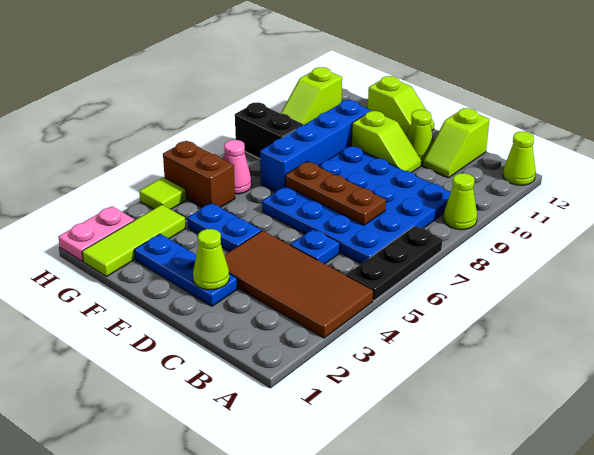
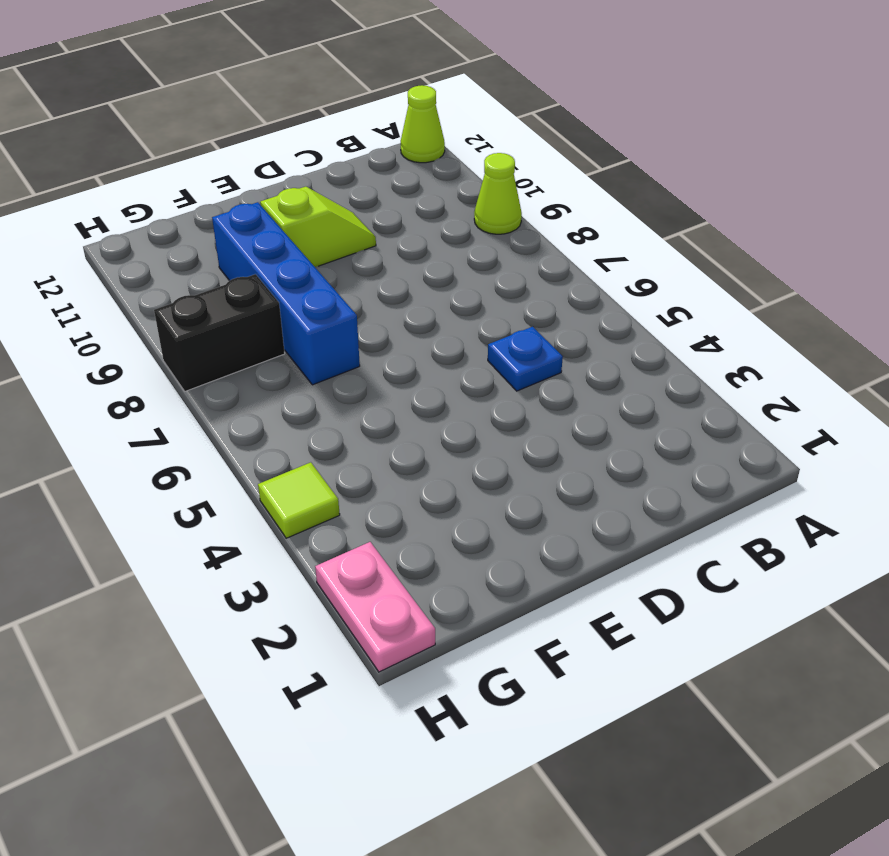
none -> brown tile A3:D4 level 1
none -> black plate A5:A7 level 1
none -> blue plate B6:E9 level 1

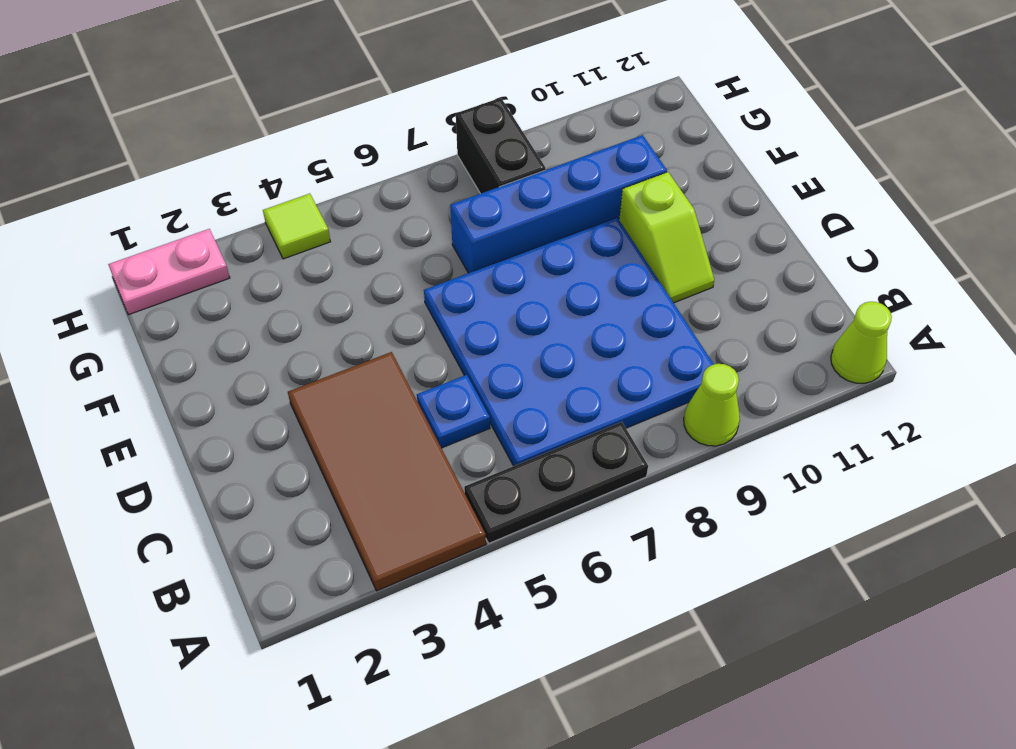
none -> lime slope C11:C12 level 1 top 12
none -> blue plate D2:F2 level 1
none -> lime cone D11 level 1

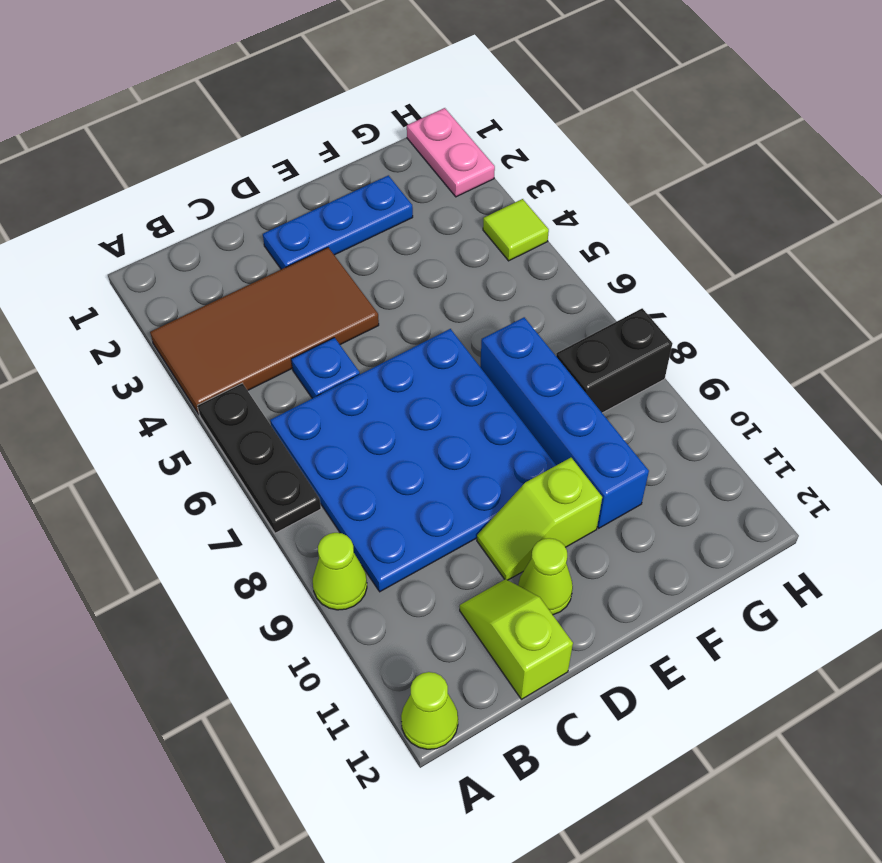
none -> blue plate E4:F4 level 1
none -> lime slope E12:F12 level 1 top F
none -> lime tile G1:G3 level 1

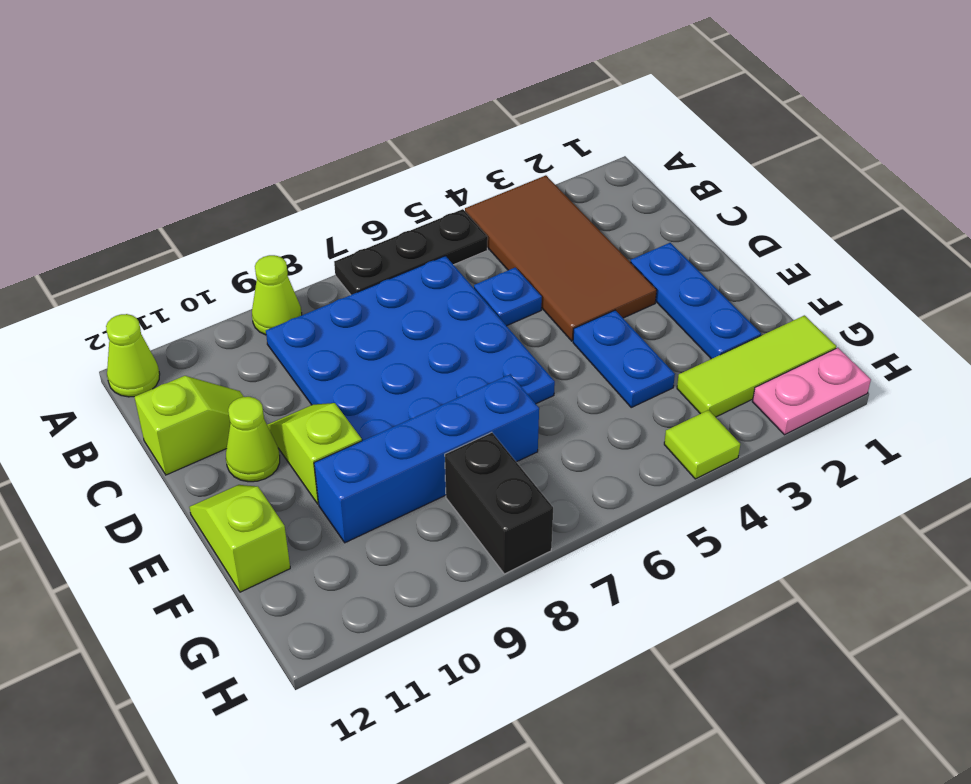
none -> brown brick G5:H5 level 1
none -> pink cone G6 level 1
none -> lime slope H10:H11 level 1 top 11

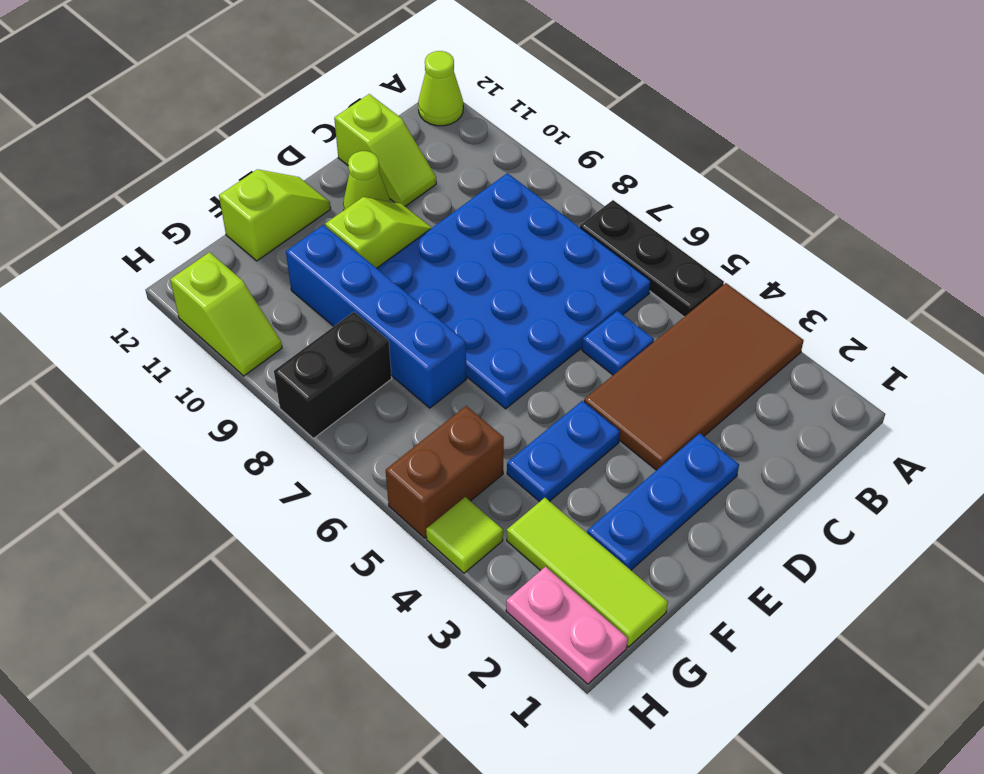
none -> lime cone A9 level 1
none -> pink cone G6 level 1
none -> brown plate C7:E7 level 2

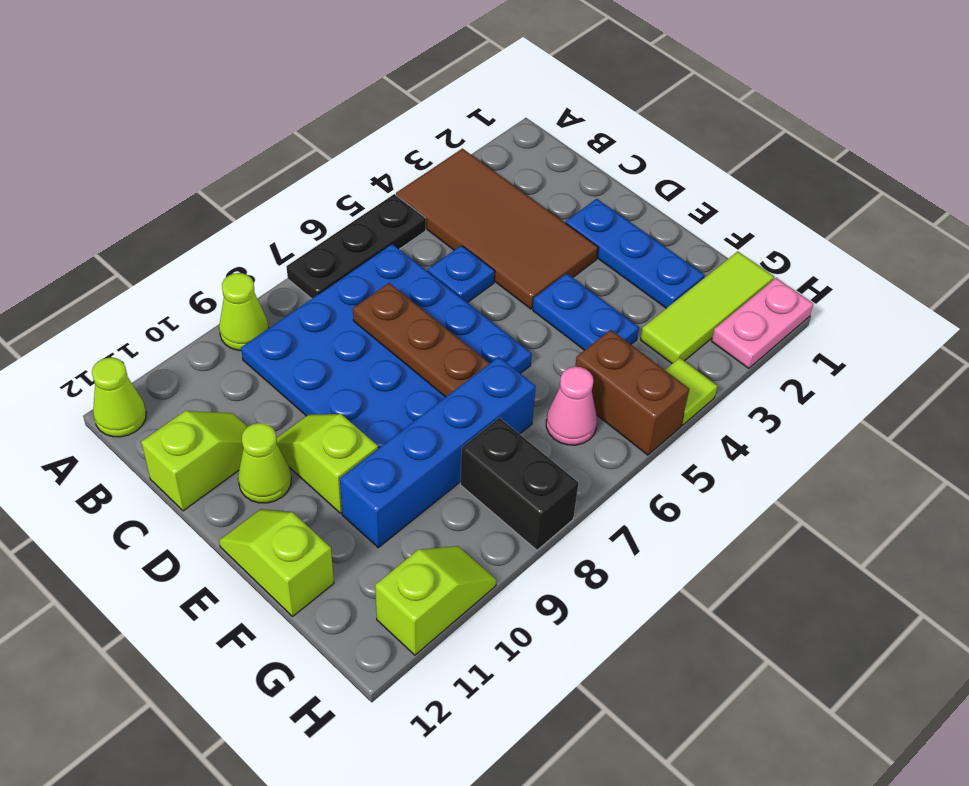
none -> lime cone D2 level 2

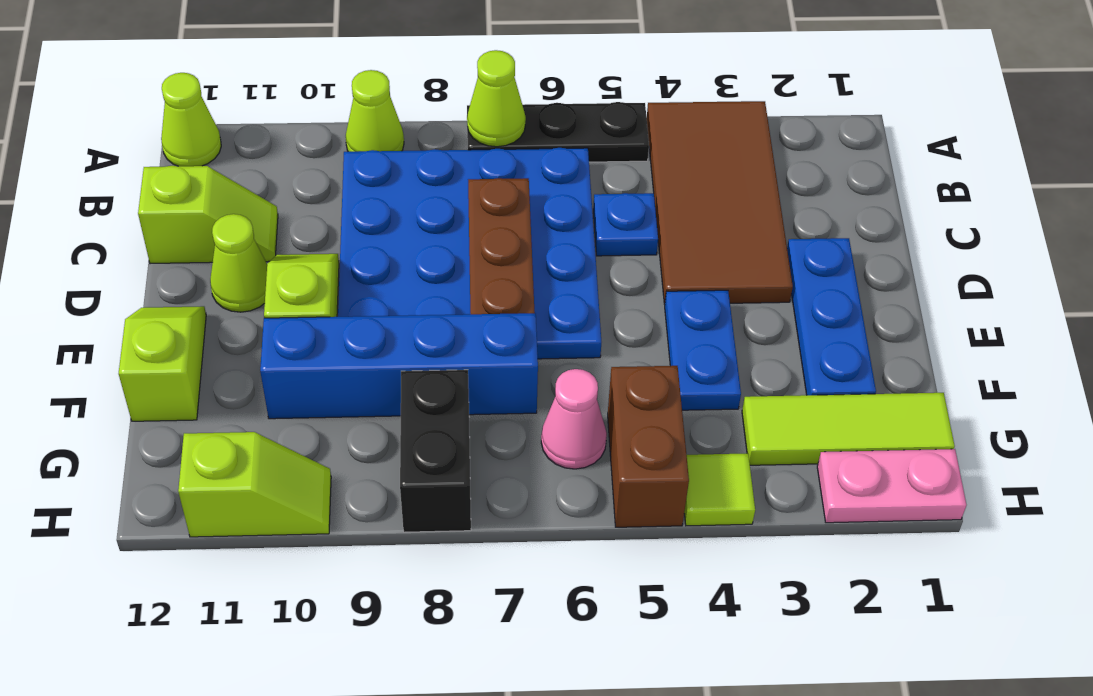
lime cone A7 level 2 -> lime cone D2 level 2

